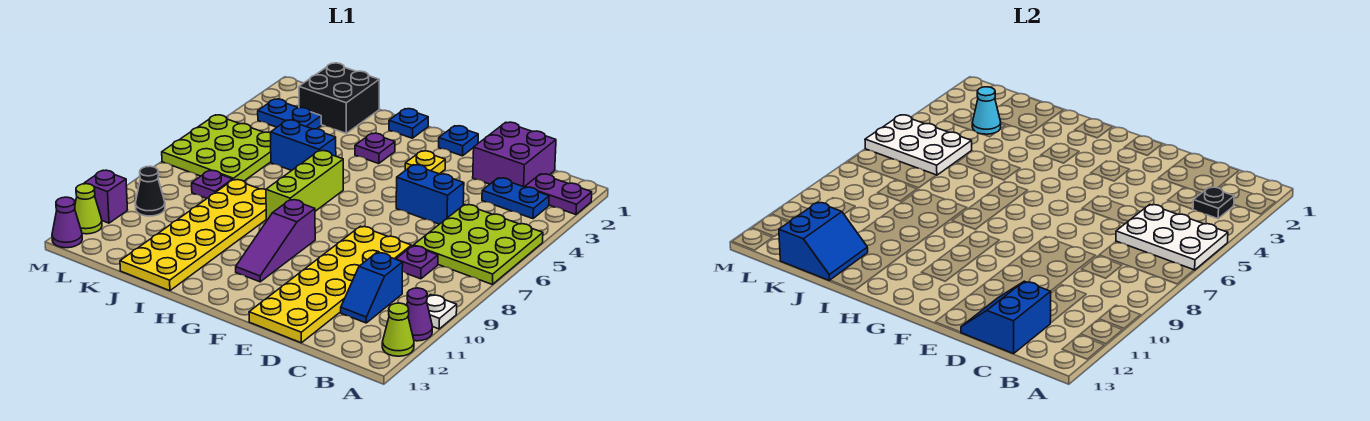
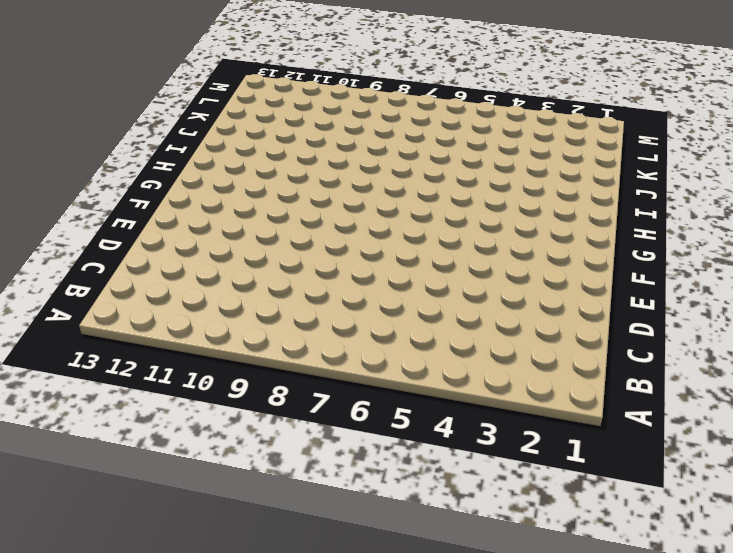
none -> purple plate A2:B2 level 1
none -> lime plate A5:C7 level 1
none -> white plate A10 level 1
none -> purple cone A11 level 1

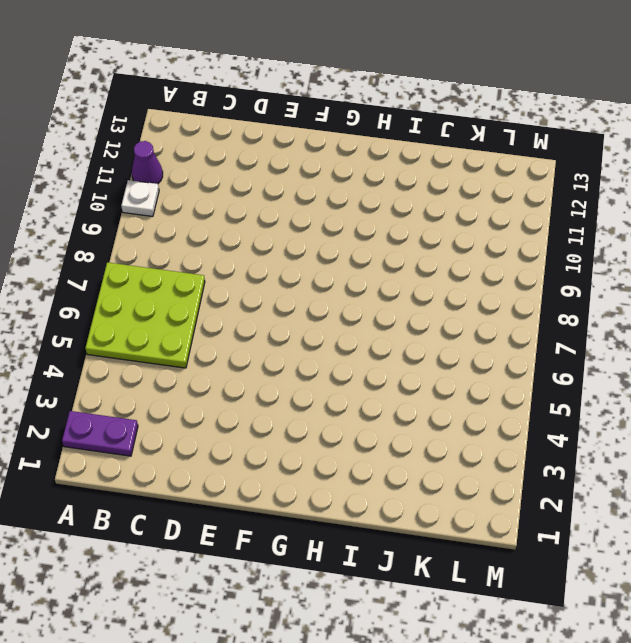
none -> lime cone A12 level 1
none -> blue plate B3:C3 level 1
none -> purple brick C1:D2 level 1
none -> purple plate C8 level 1

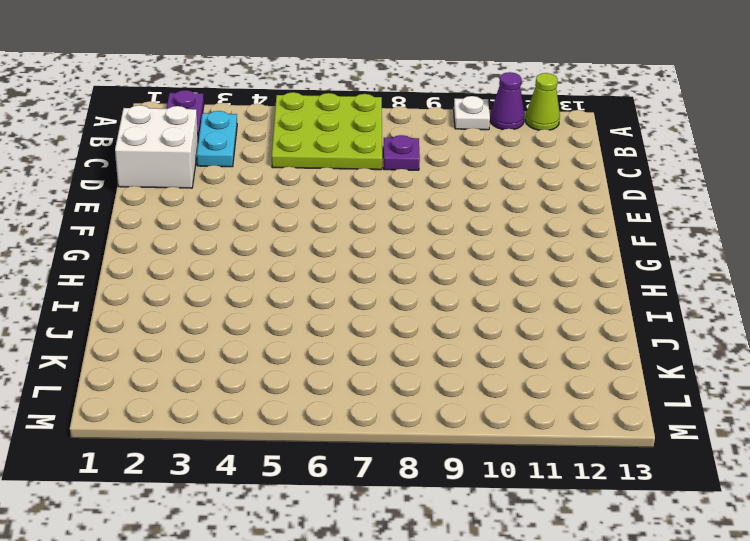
cyan plate B3:C3 level 1 -> blue plate B3:C3 level 1
white brick C1:D2 level 1 -> purple brick C1:D2 level 1
none -> blue slope C10:C11 level 1 top 10
none -> blue brick D5:E5 level 1
none -> yellow plate D8:E13 level 1
none -> blue plate F1 level 1

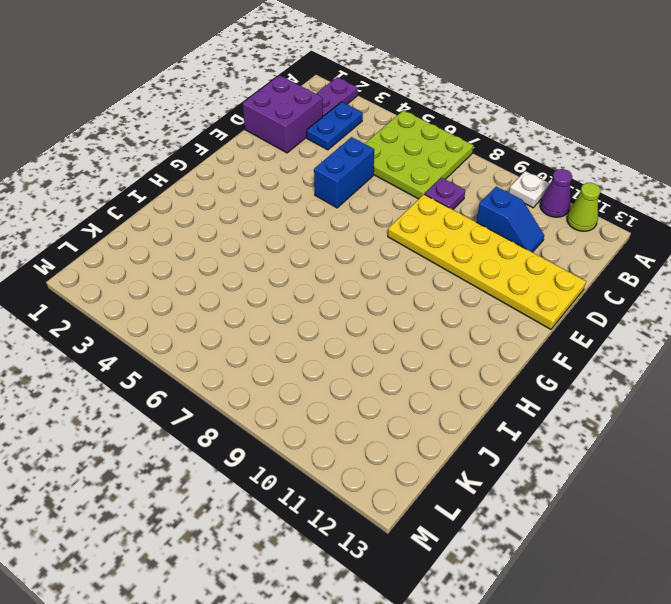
none -> blue plate F1 level 1
none -> yellow plate F3 level 1
none -> purple slope G9:G11 level 1 top 9
none -> blue plate H1 level 1

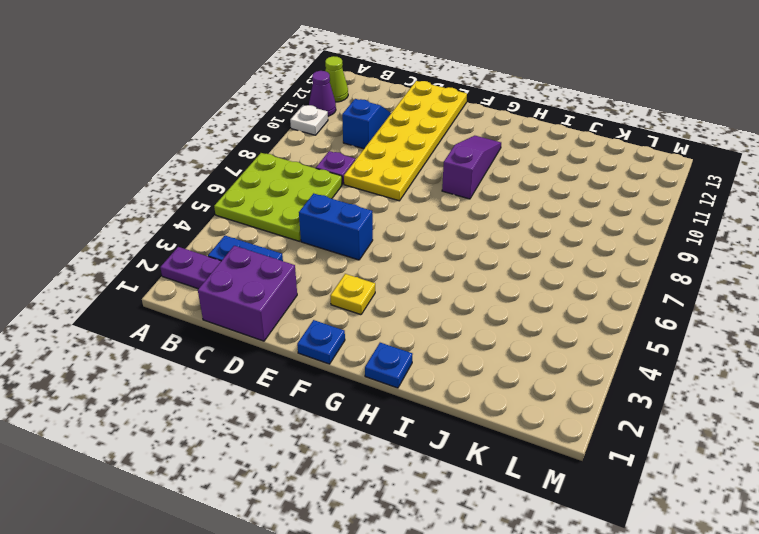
none -> purple plate H3 level 1
none -> lime brick H6:H8 level 1
none -> blue brick I5:J5 level 1
none -> yellow plate I8:J13 level 1

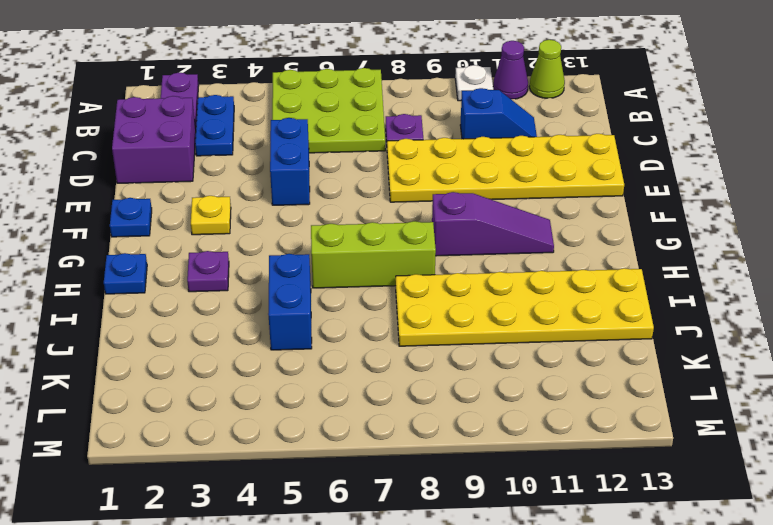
none -> black brick J1:K2 level 1
none -> blue plate K3:L3 level 1
none -> lime plate K5:M7 level 1
none -> purple plate K8 level 1

